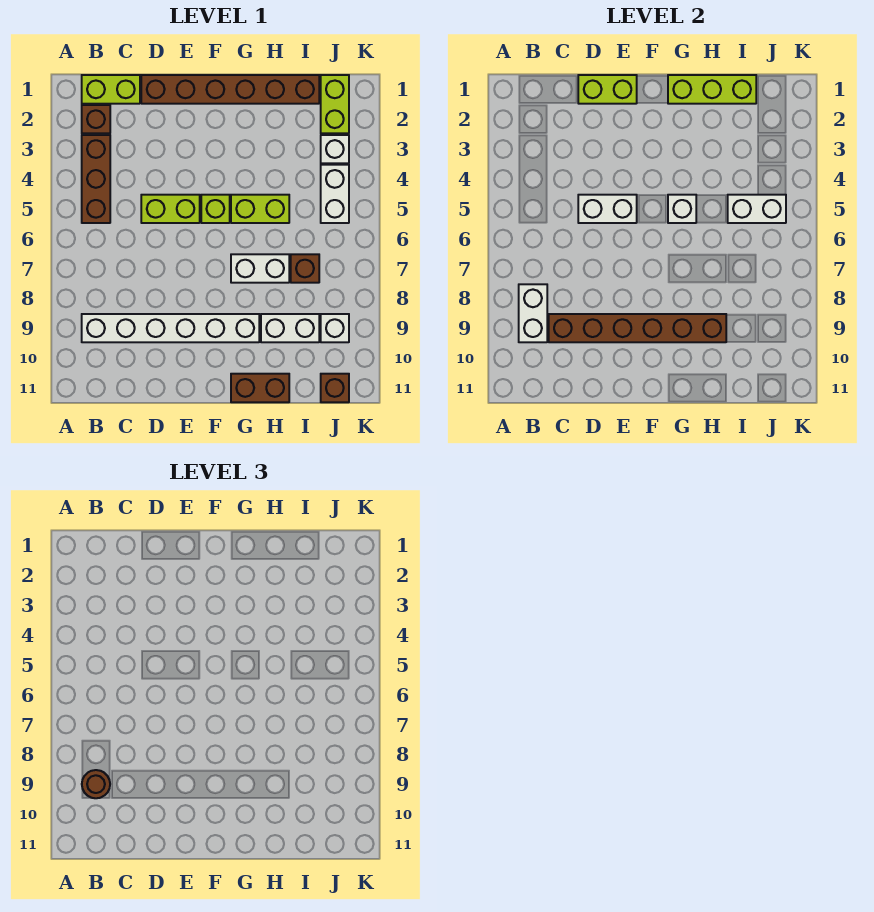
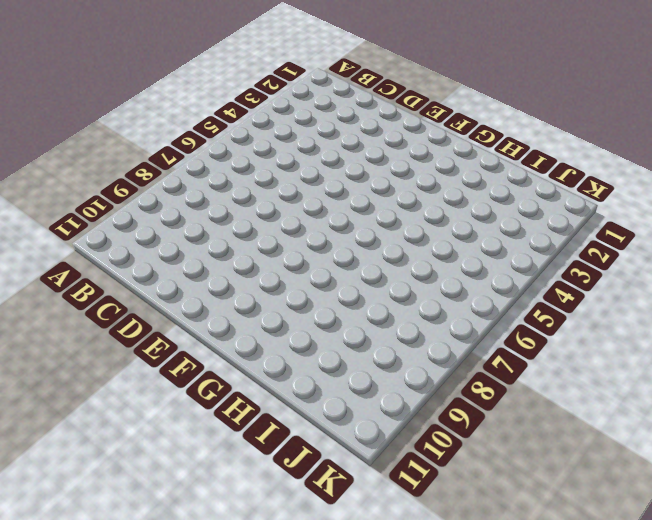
none -> lime brick B1:C1 level 1
none -> brown brick B2 level 1
none -> brown brick B3:B5 level 1

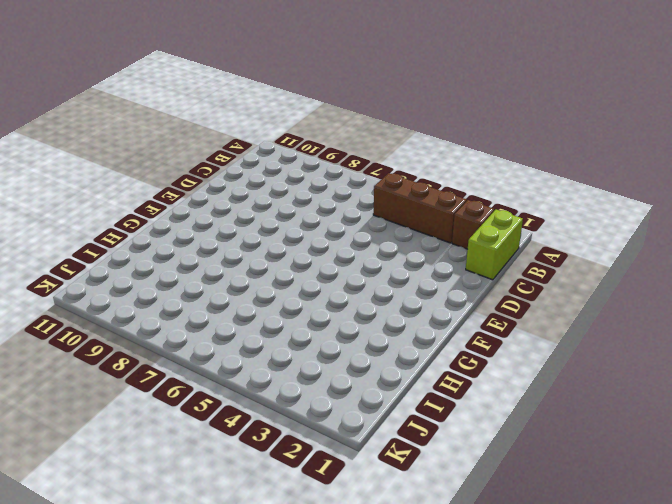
none -> white brick B9:G9 level 1
none -> brown brick D1:I1 level 1
none -> lime brick D5:E5 level 1

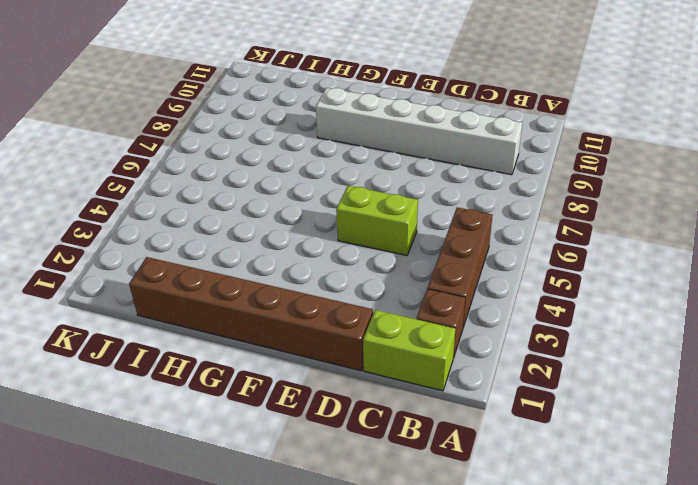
none -> lime brick F5 level 1
none -> lime brick G5:H5 level 1
none -> white brick G7:H7 level 1

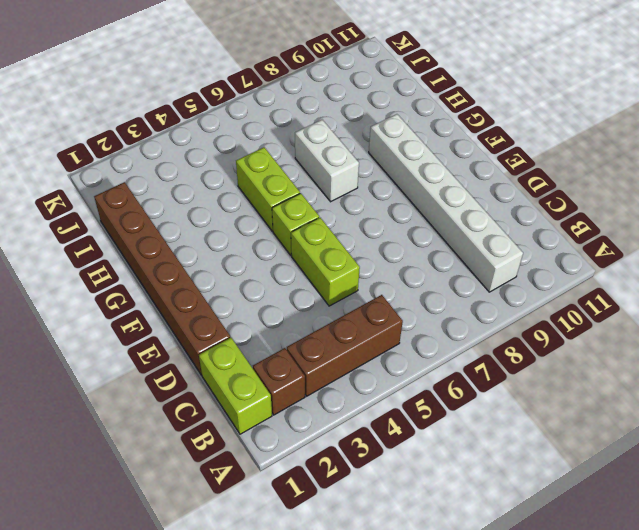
none -> brown brick G11:H11 level 1
none -> white brick H9:I9 level 1
none -> brown brick I7 level 1

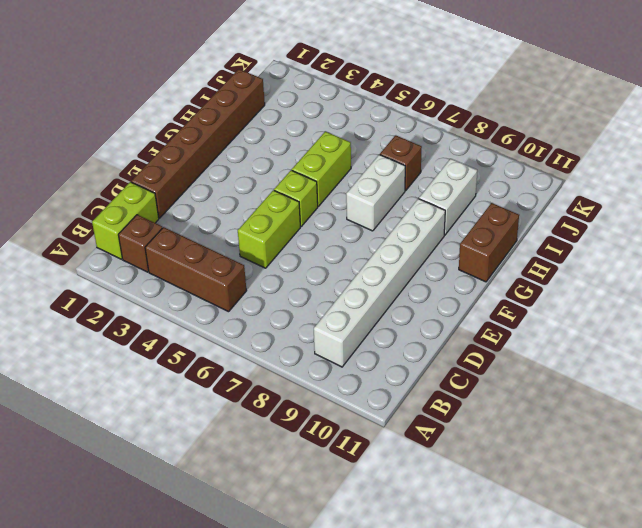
none -> lime brick J1:J2 level 1
none -> white brick J3 level 1
none -> white brick J4:J5 level 1

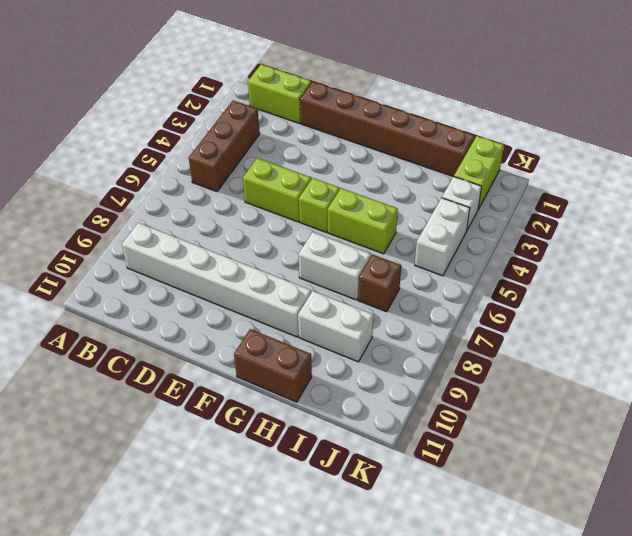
none -> brown brick B2 level 1
none -> white brick J9 level 1
none -> brown brick J11 level 1

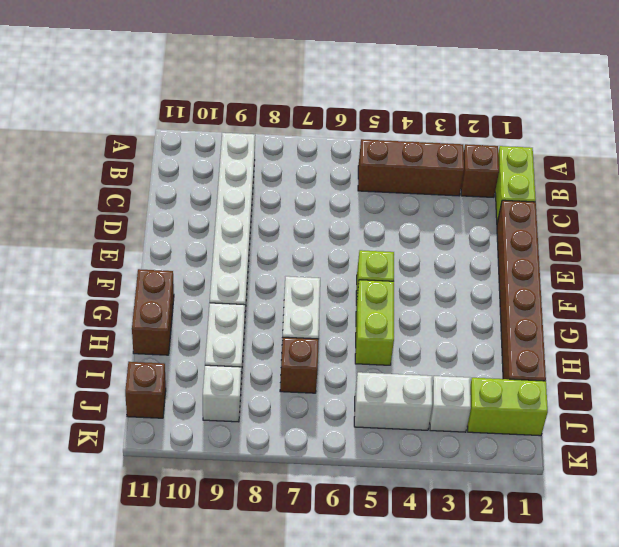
none -> lime brick D5:E5 level 1
none -> white brick B8:B9 level 2
none -> brown brick C9:H9 level 2

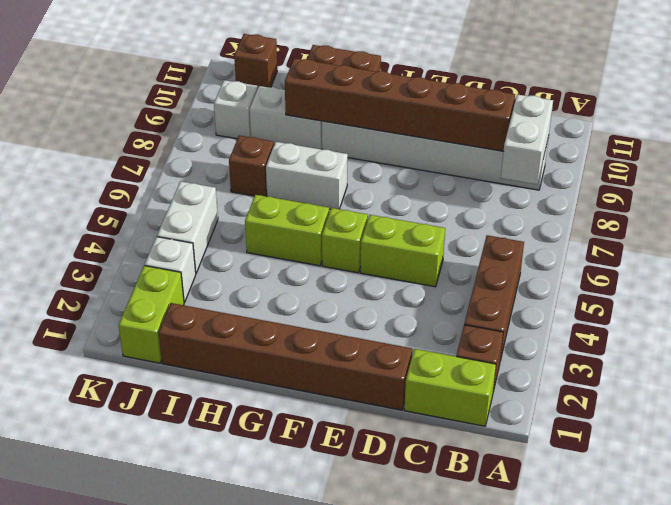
none -> lime brick D1:E1 level 2
none -> white brick D5:E5 level 2
none -> lime brick G1:I1 level 2

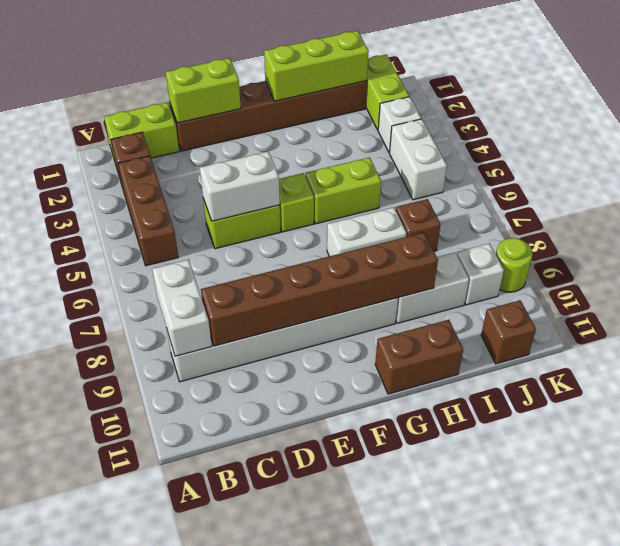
lime round brick K9 level 1 -> none
none -> white brick G5 level 2
none -> white brick I5:J5 level 2
none -> brown round brick B9 level 3

